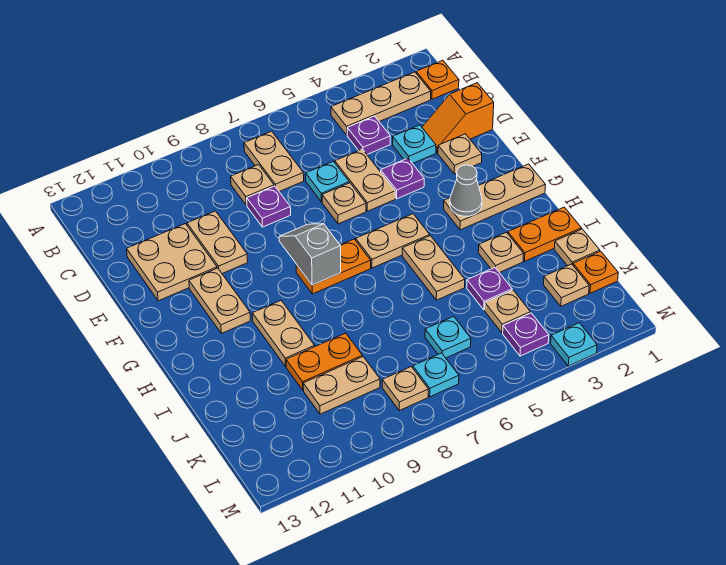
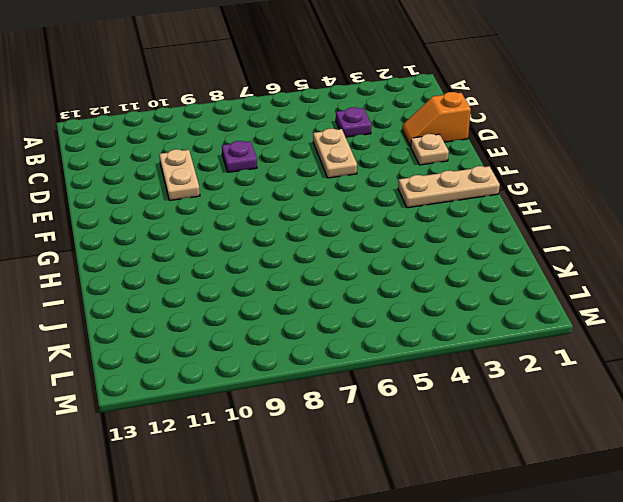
none -> orange plate B1 level 1
none -> tan plate B2:B4 level 1
none -> tan plate B7:C7 level 1
none -> tan plate C8 level 1

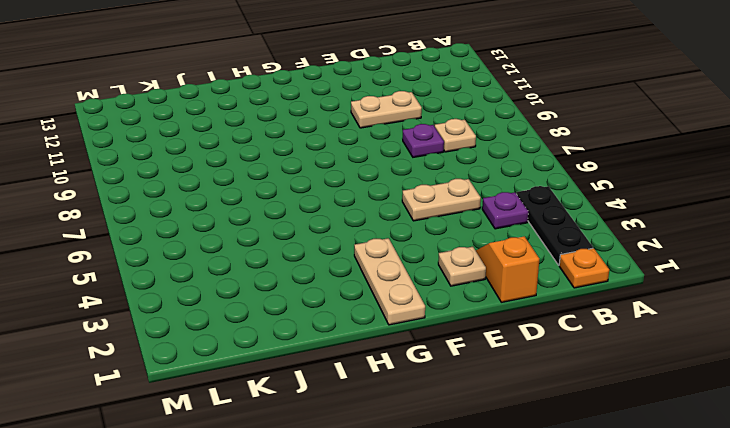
black plate B2:B4 level 1 -> tan plate B2:B4 level 1
none -> tan plate B7:C7 level 1
none -> cyan plate D3 level 1
none -> cyan plate D6 level 1
none -> tan plate D11:E12 level 1

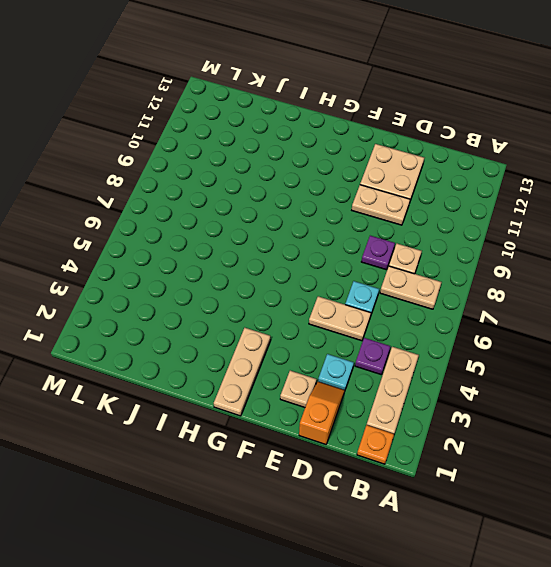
none -> purple plate E4 level 1
none -> tan plate E6 level 1
none -> tan plate F11:G11 level 1
none -> tan plate G5:G6 level 1

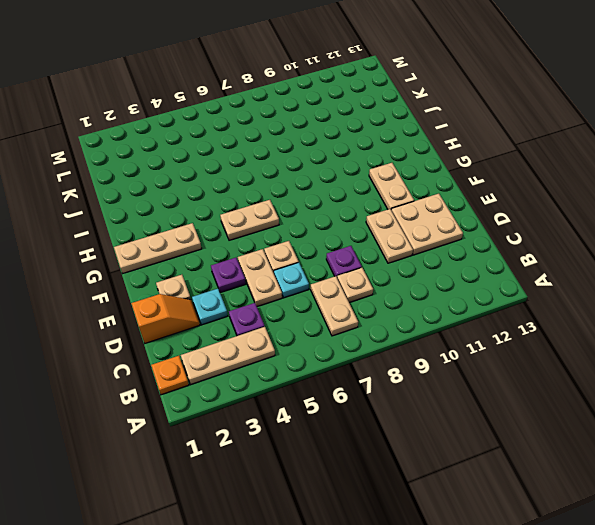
none -> orange plate G7:G8 level 1
none -> tan plate H5:I5 level 1
none -> tan plate H10:I10 level 1
none -> orange plate I1:I2 level 1

